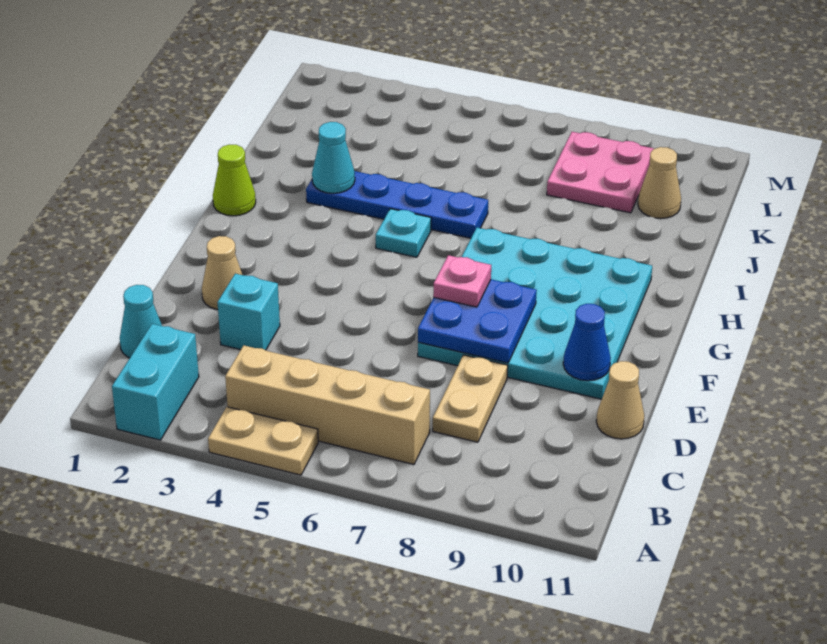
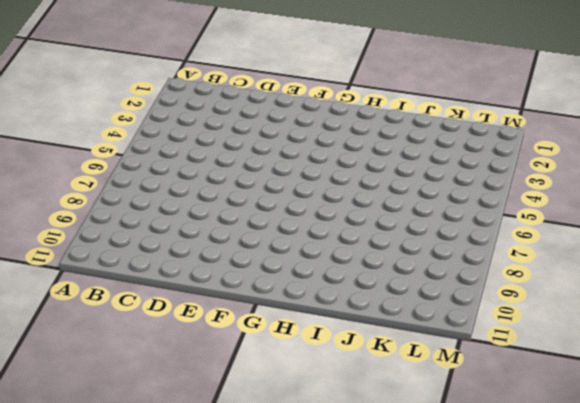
none -> cyan brick A2:B2 level 1
none -> tan plate A4:A5 level 1
none -> tan brick B4:B7 level 1

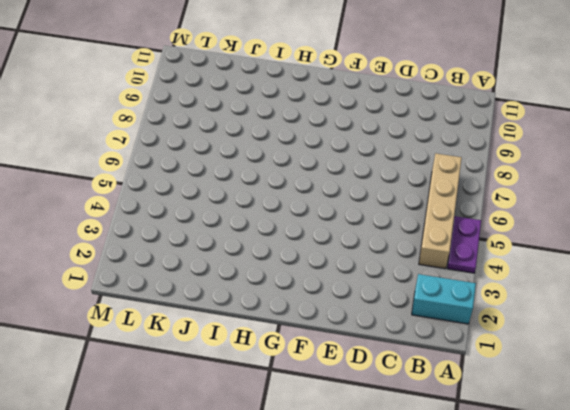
purple plate A4:A5 level 1 -> tan plate A4:A5 level 1
none -> cyan cone C1 level 1
none -> tan plate C8:D8 level 1
none -> cyan brick D3 level 1

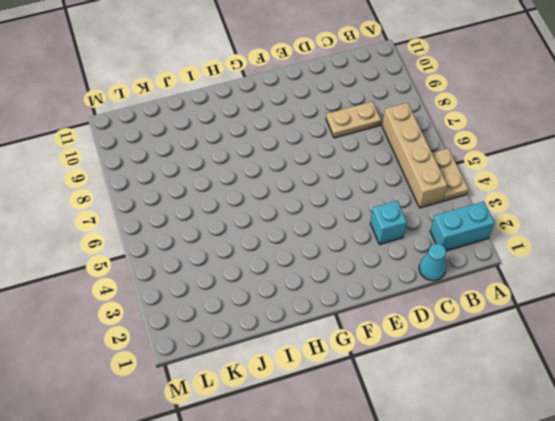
none -> tan cone D11 level 1
none -> tan cone E2 level 1
none -> cyan plate E7:H10 level 1

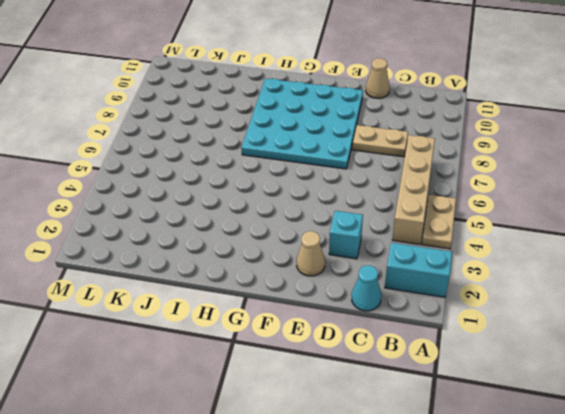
none -> lime cone H1 level 1
none -> cyan plate H5 level 1
none -> blue plate I3:I6 level 1

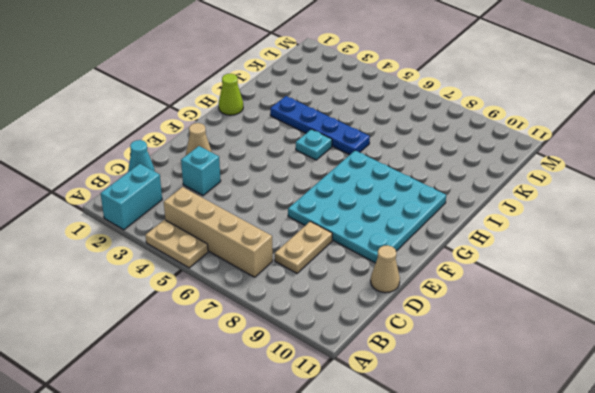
none -> pink plate K8:L9 level 1
none -> tan cone K10 level 1
none -> blue plate E7:F8 level 2

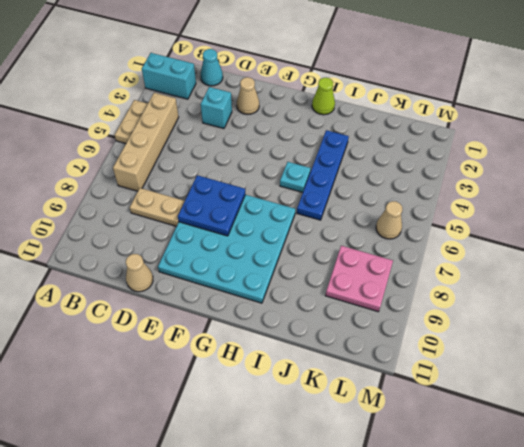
tan cone L6 level 1 -> tan cone K10 level 1
none -> blue cone E10 level 2
none -> cyan cone I3 level 2
none -> pink plate F7 level 3

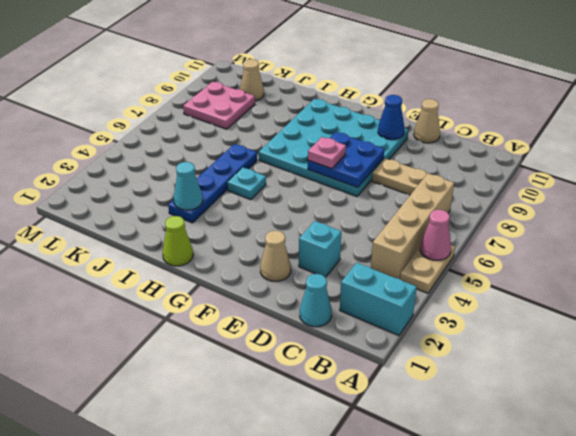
pink cone A5 level 2 -> none

